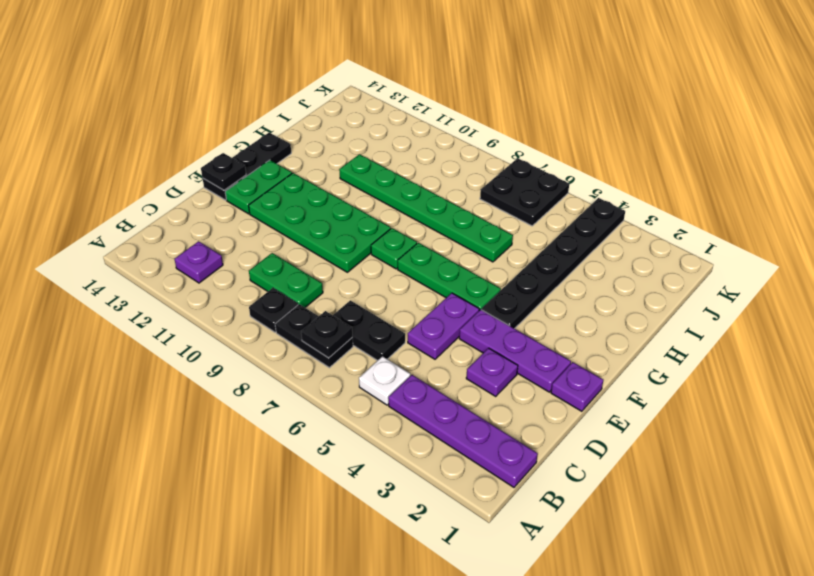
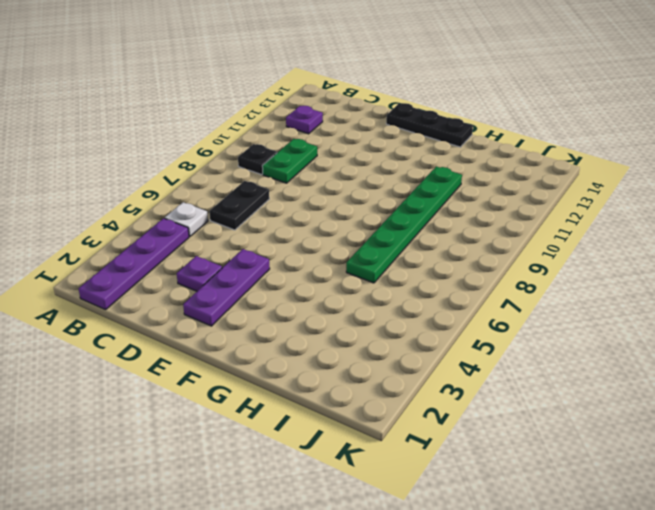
none -> black plate B7:B8 level 1
none -> purple plate D5:E5 level 1
none -> purple plate E1 level 1

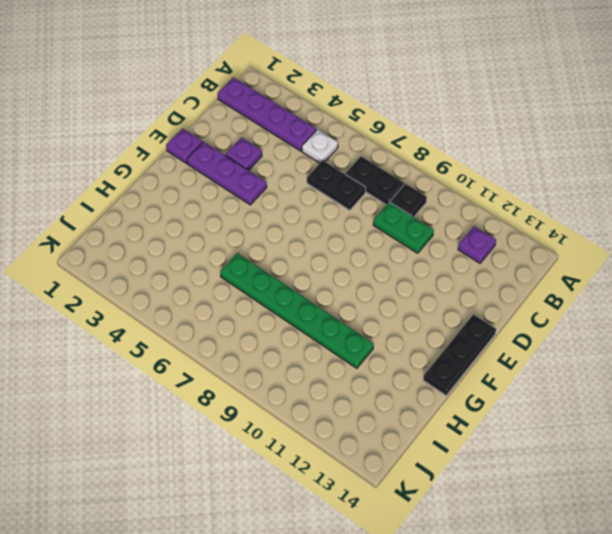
none -> purple plate D5:E5 level 1
none -> green plate E9:F12 level 1
none -> green plate E13:F13 level 1

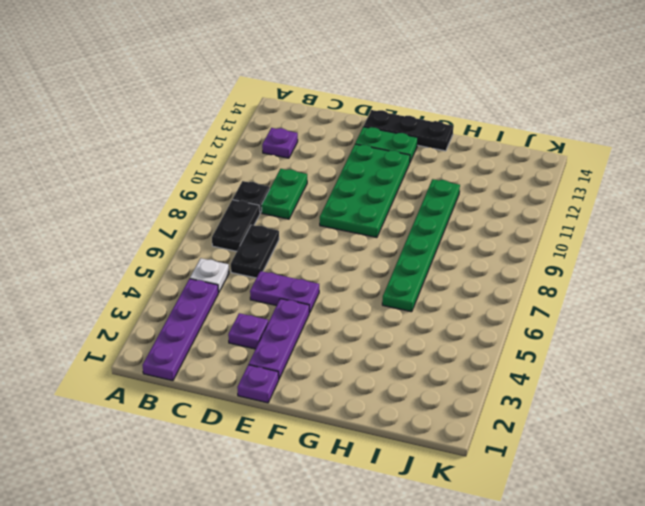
none -> black plate F4:K4 level 1
none -> green plate F5:F7 level 1
none -> green plate F8 level 1

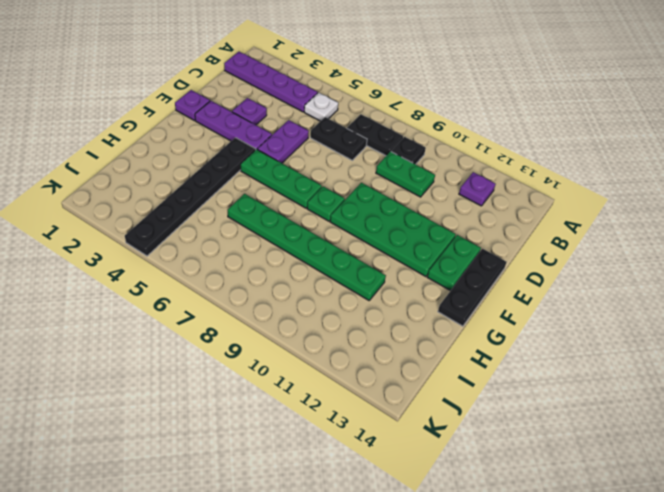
none -> black plate J6:K7 level 1
none -> black plate B7 level 2
none -> black plate E14 level 2

